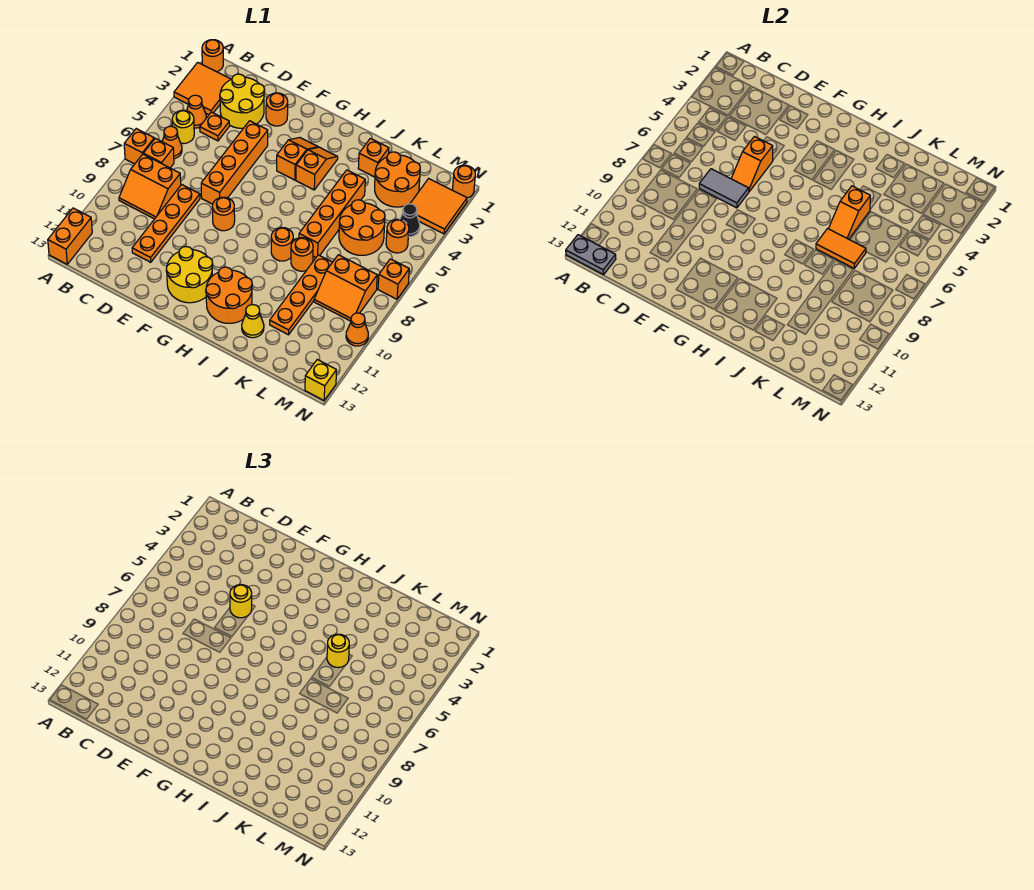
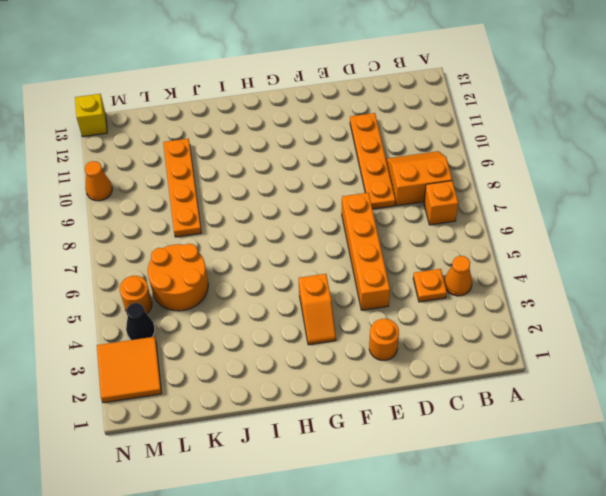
none -> orange round brick A1 level 1
none -> orange tile A2:B3 level 1
none -> orange brick A7 level 1
none -> orange brick A12:A13 level 1

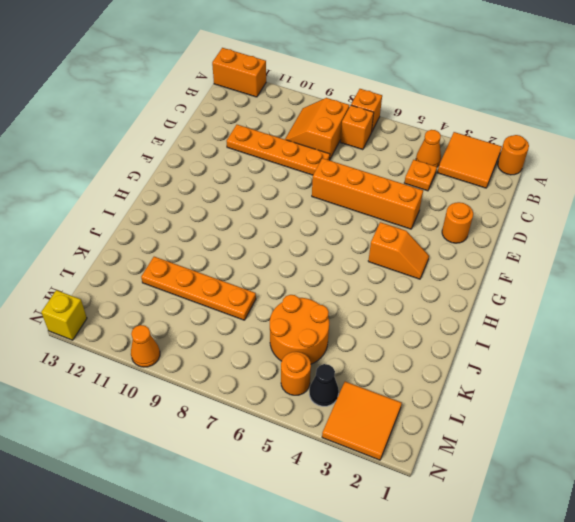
none -> yellow round brick B5 level 1
none -> orange cone B6 level 1
none -> yellow round brick C2:D3 level 1
none -> orange round brick F8 level 1

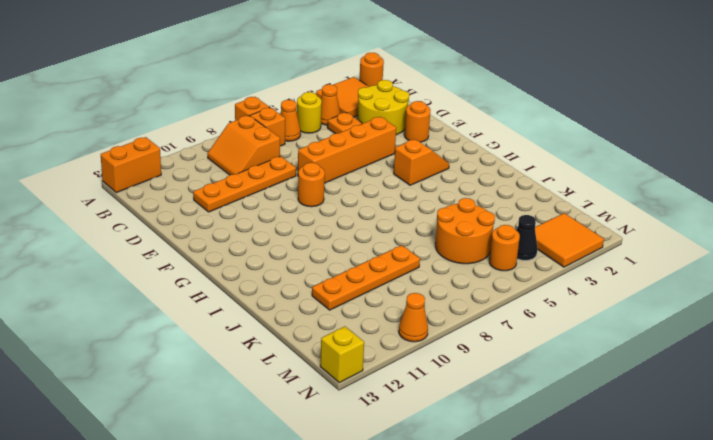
none -> yellow round brick F11:G12 level 1
none -> orange slope H3:H4 level 1 top 4
none -> orange round brick H11:I12 level 1
none -> orange round brick I8 level 1

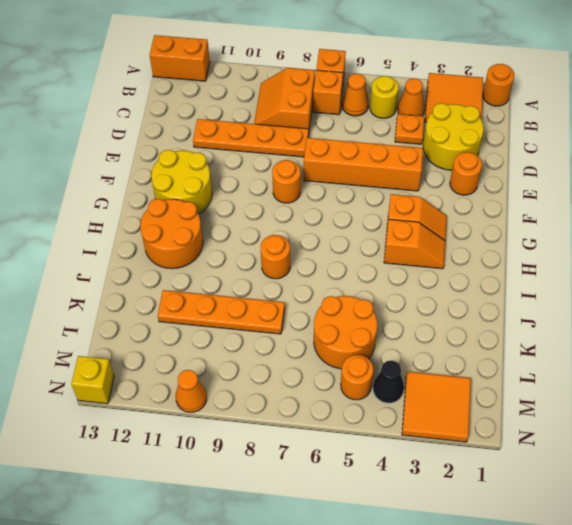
none -> orange brick J2 level 1
none -> orange brick J4:J7 level 1
none -> orange round brick J8 level 1
none -> yellow cone J12 level 1

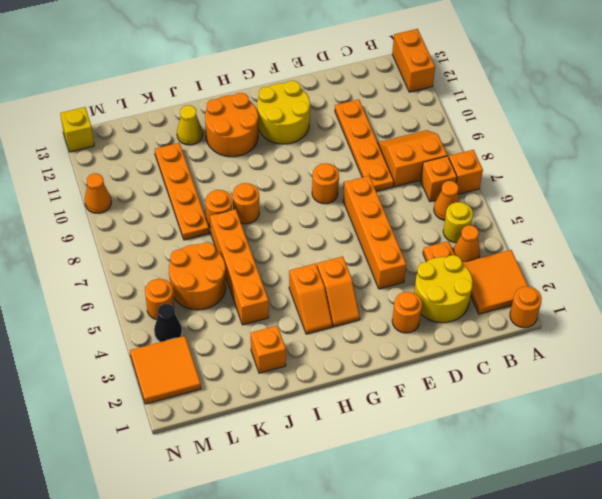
none -> orange round brick K2:L3 level 1
none -> orange slope L8:M9 level 1 top 8
none -> orange round brick N1 level 1
none -> orange brick N7 level 1

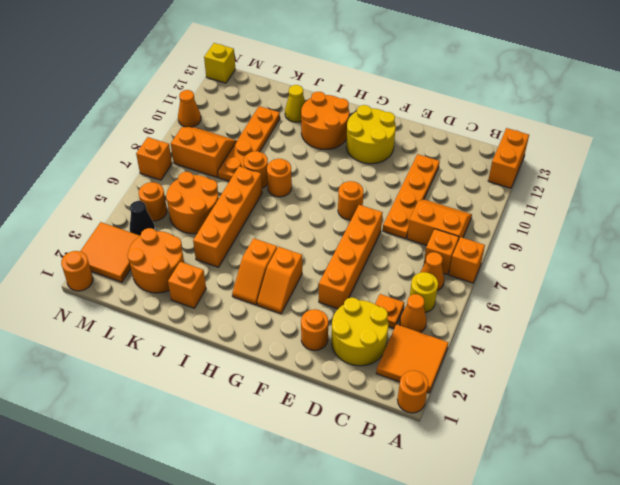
none -> grey plate A13:B13 level 2
none -> grey tile D7:E7 level 2
none -> orange slope E5:E6 level 2 top 5
none -> orange slope J5:J6 level 2 top 5

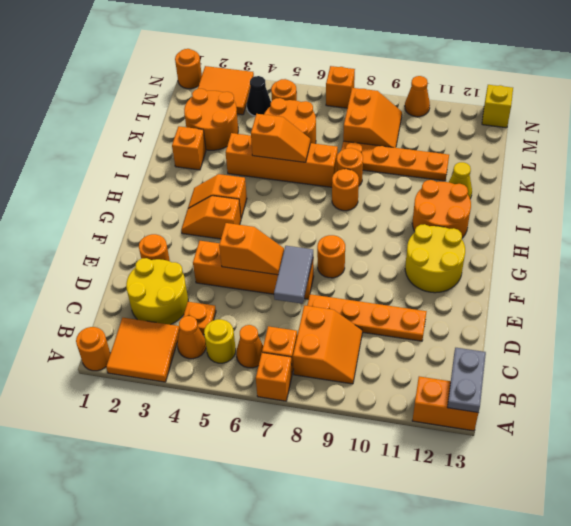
none -> orange tile J7:K7 level 2
none -> yellow round brick E5 level 3
none -> yellow round brick J5 level 3

